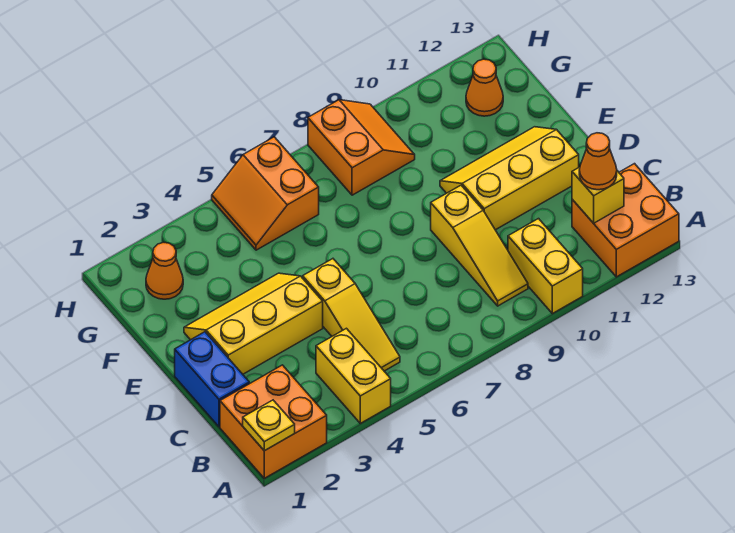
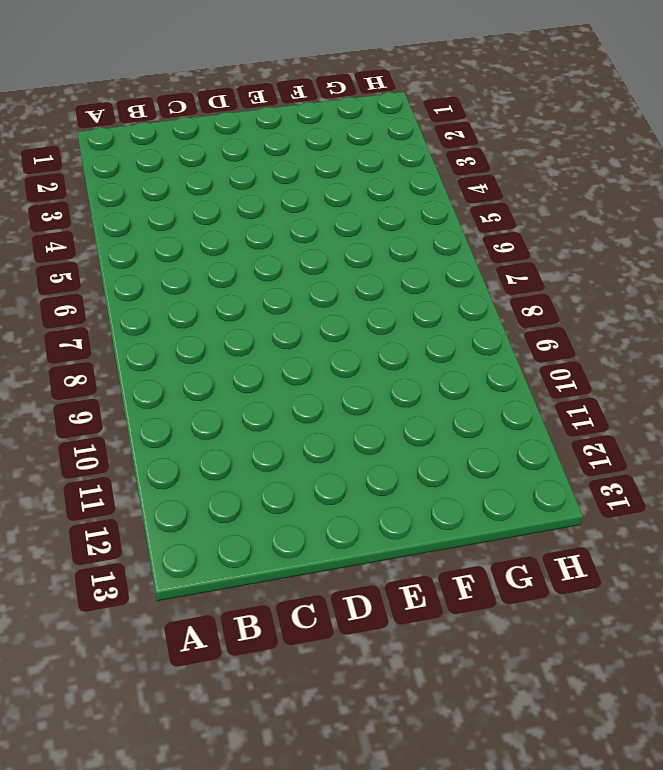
none -> orange brick A1:B2 level 1
none -> yellow brick A4:B4 level 1
none -> yellow brick A10:B10 level 1

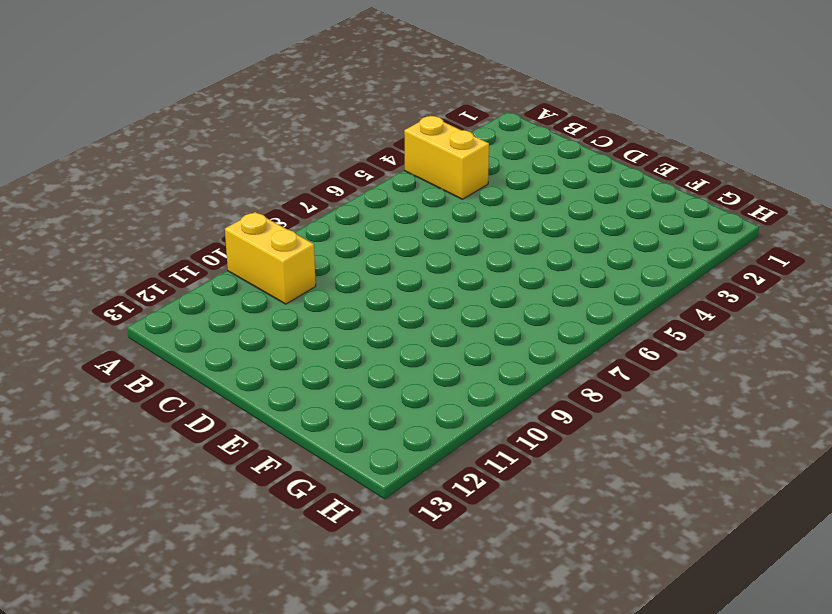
none -> orange brick A1:B2 level 1
none -> orange brick A12:B13 level 1
none -> yellow slope B5:D5 level 1 top D

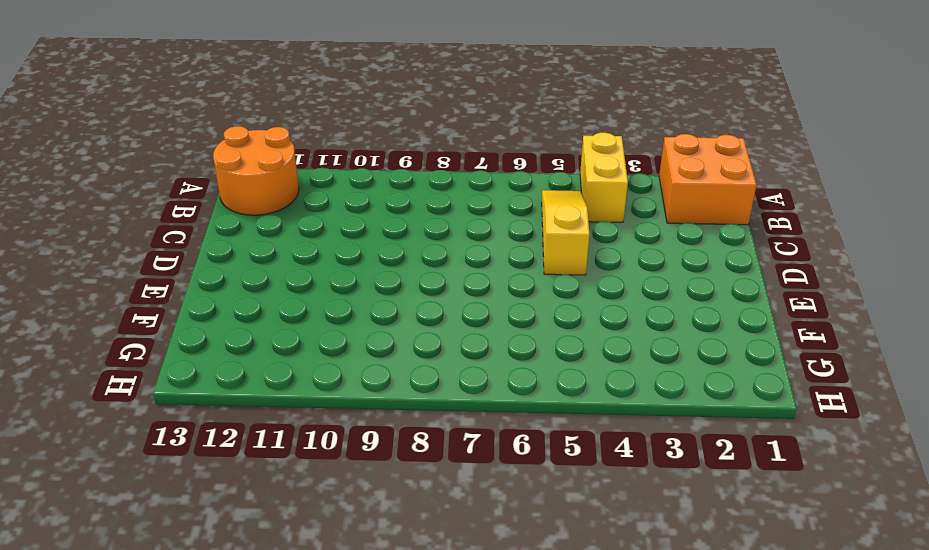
orange round brick A12:B13 level 1 -> orange brick A12:B13 level 1
none -> yellow brick A10:B10 level 1
none -> yellow slope B9:D9 level 1 top D
none -> blue brick C1:D1 level 1

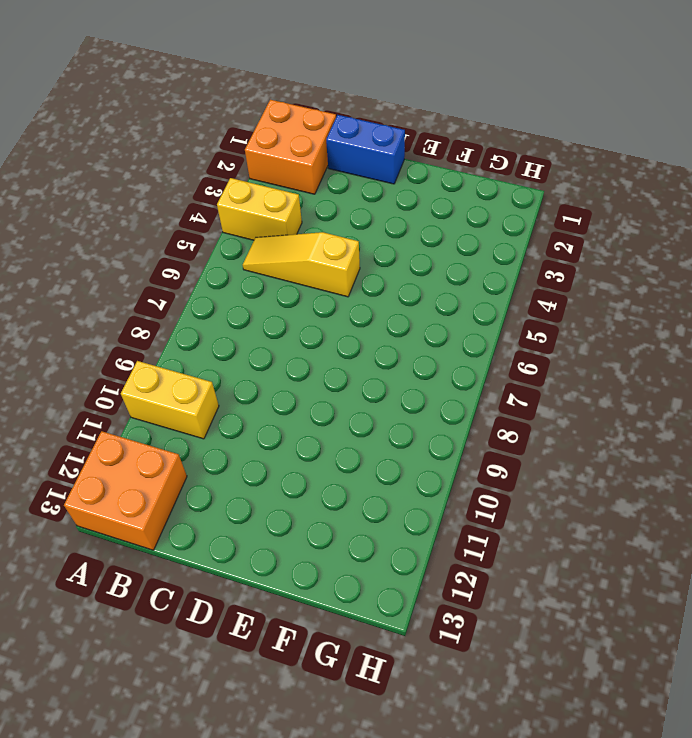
none -> yellow slope B9:D9 level 1 top D
none -> yellow slope D2:E4 level 1 top D
none -> yellow slope D10:E12 level 1 top D

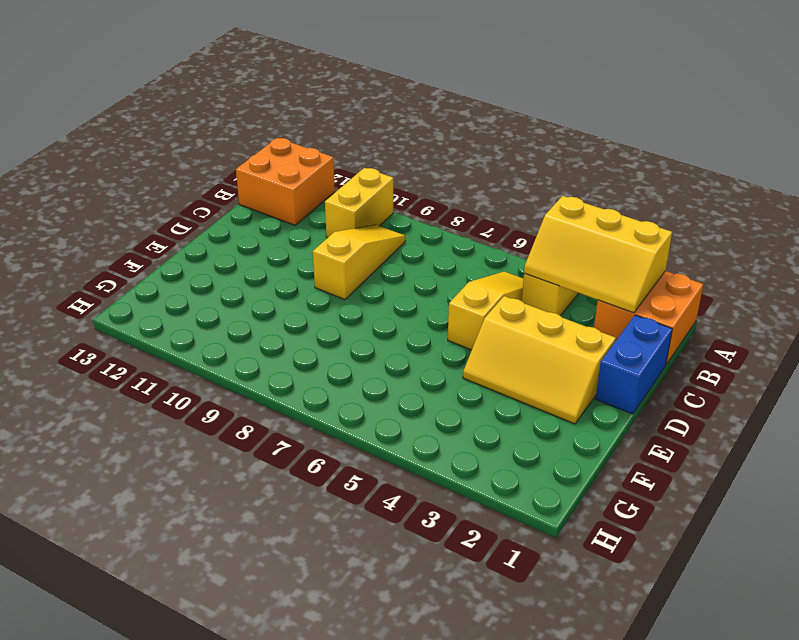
yellow slope A2:B4 level 2 top A -> yellow slope D10:E12 level 1 top D
none -> orange cone G2 level 1
none -> orange slope G5:H6 level 1 top 6
none -> orange slope G8:H9 level 1 top 8

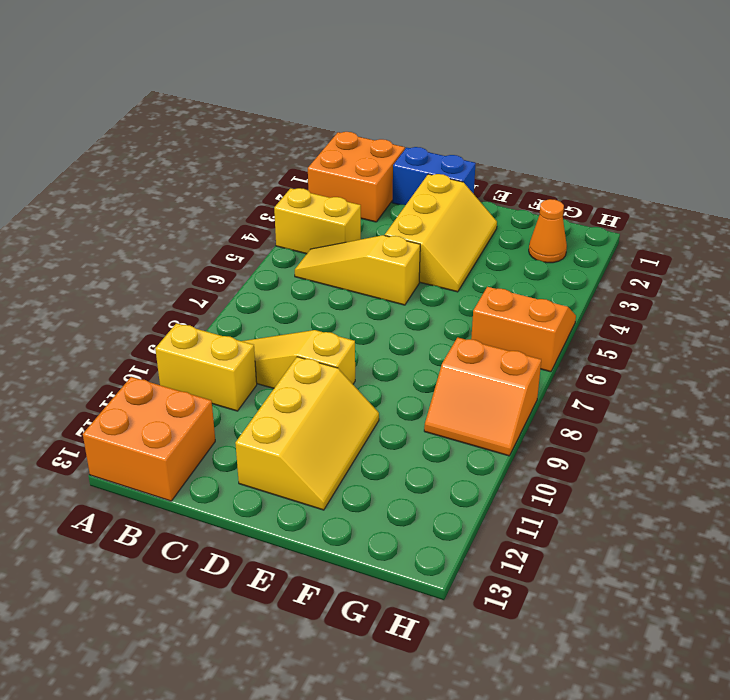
none -> orange cone G12 level 1
none -> yellow plate A1 level 2
none -> yellow brick B12 level 2

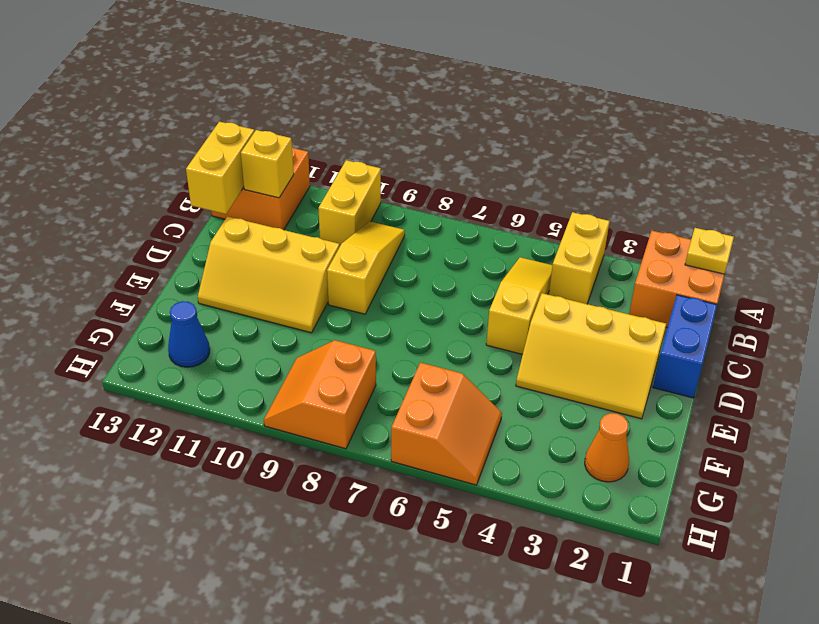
yellow brick B13:C13 level 2 -> none
blue cone G12 level 1 -> orange cone G12 level 1
none -> orange cone B12 level 3

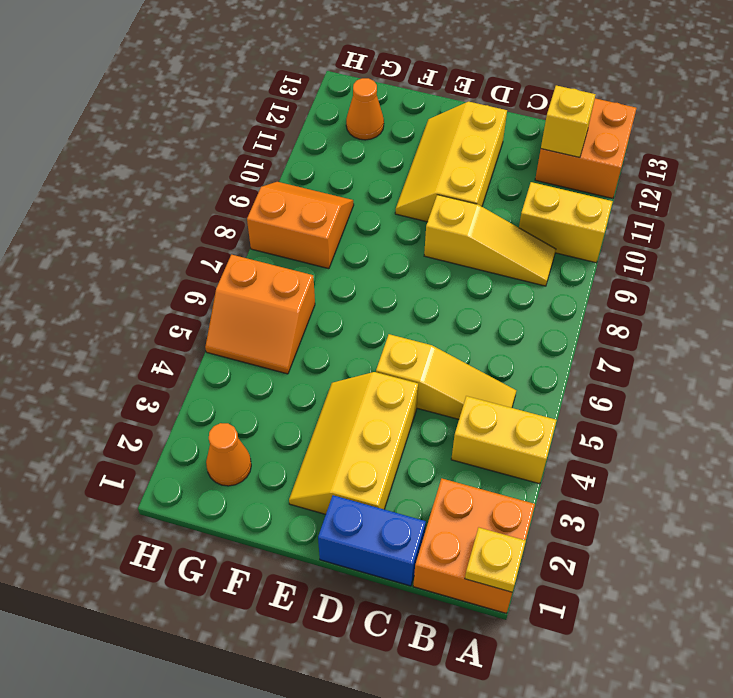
none -> orange cone B12 level 3

